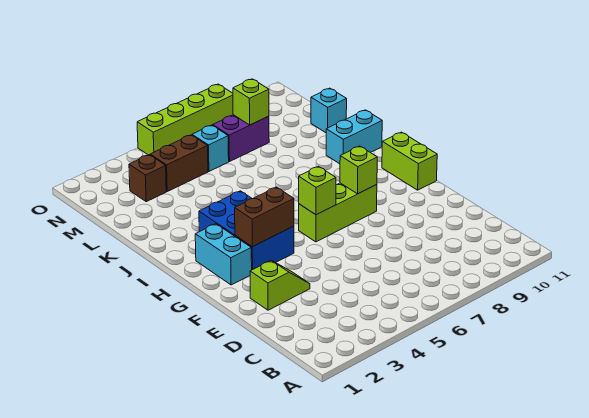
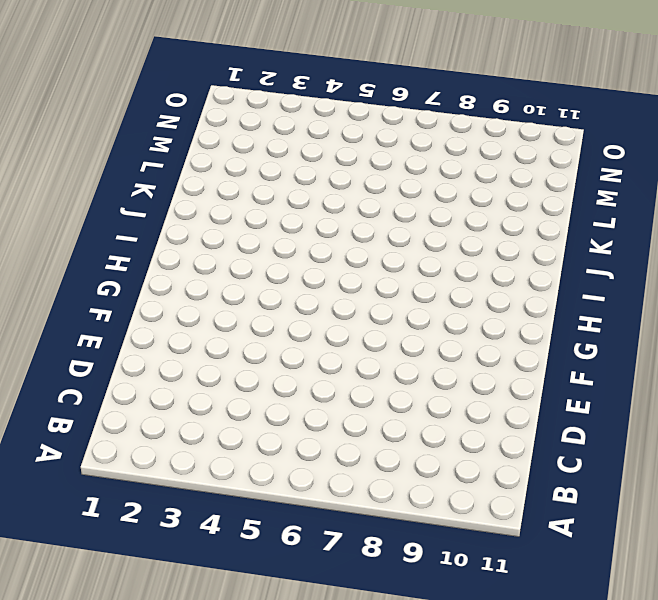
none -> lime slope E2:E3 level 1 top 2
none -> cyan brick G2:H2 level 1
none -> blue brick G3:I4 level 1

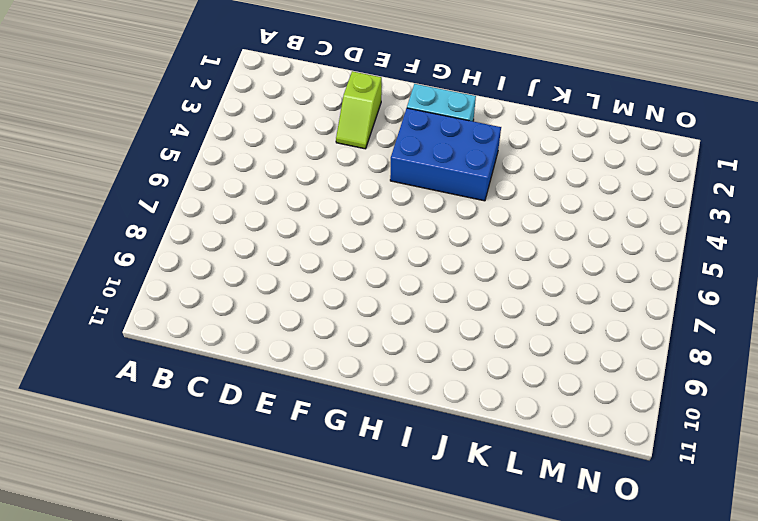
none -> lime brick G6:G8 level 1
none -> lime brick G11:H11 level 1
none -> cyan brick J10:J11 level 1

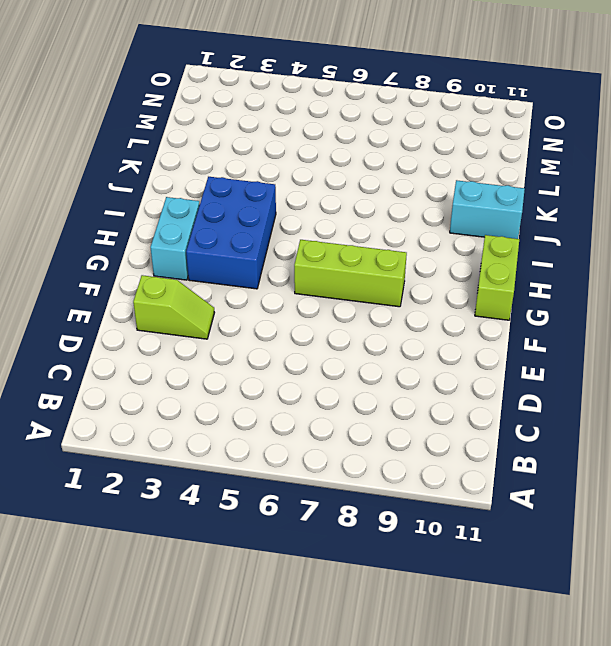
none -> cyan brick L11 level 1
none -> brown brick M3 level 1
none -> brown brick M4:M5 level 1

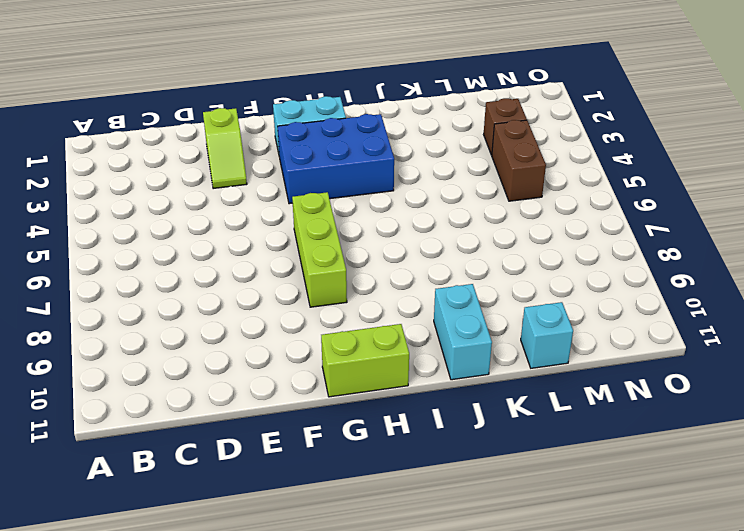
none -> cyan brick M6 level 1
none -> purple brick M7:M8 level 1
none -> lime brick O5:O8 level 1

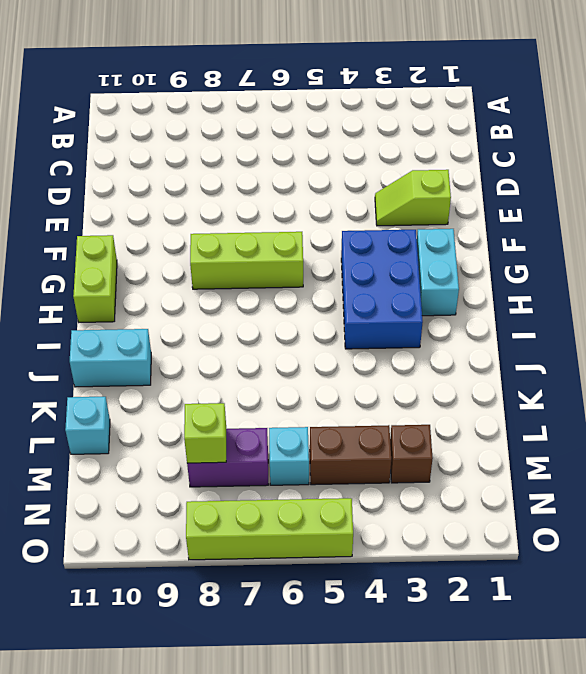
none -> brown brick G3:G4 level 2
none -> lime brick G6 level 2
none -> lime brick G8 level 2

